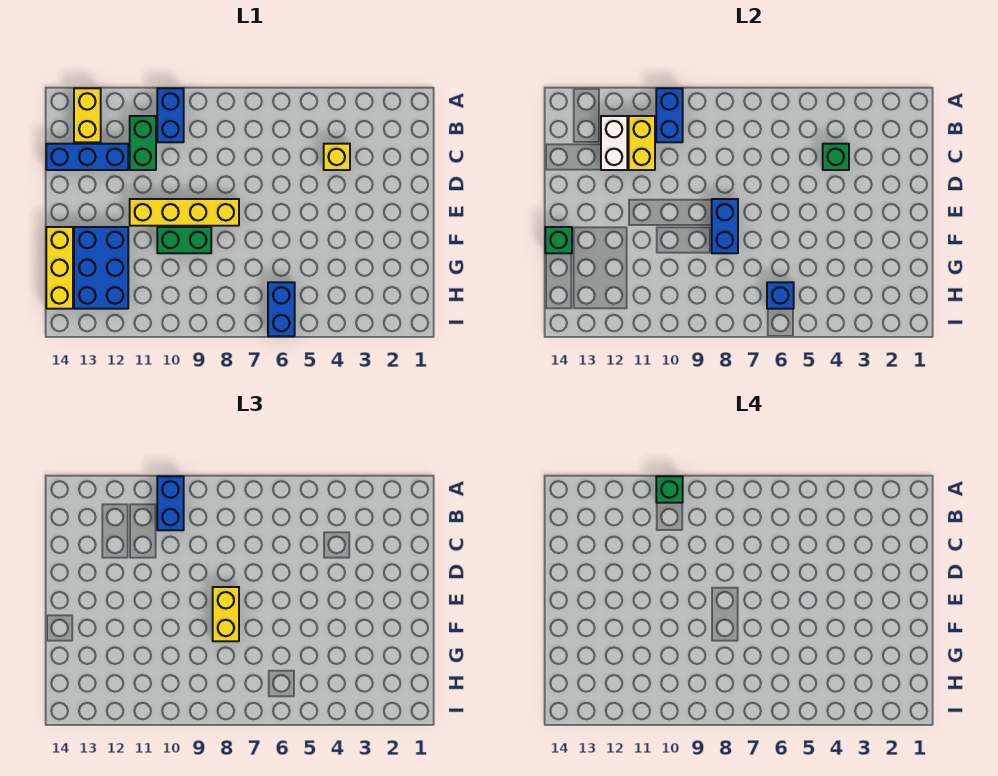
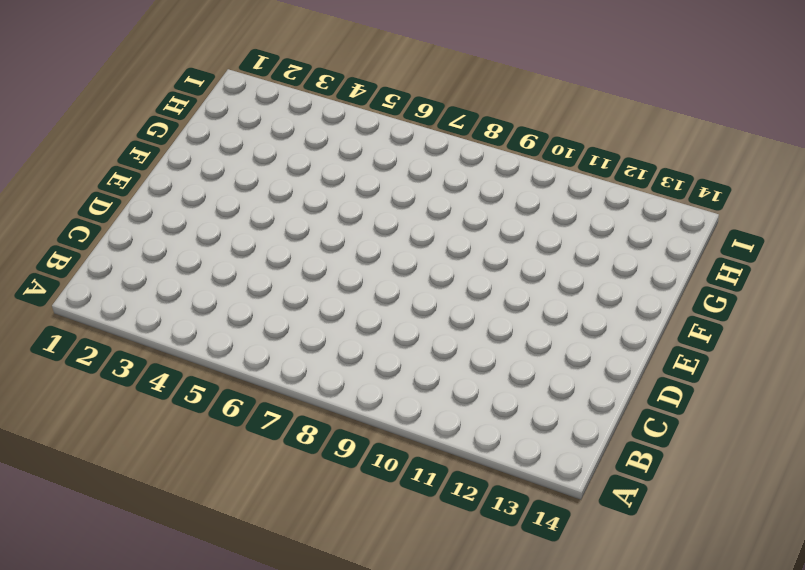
none -> blue brick A10:B10 level 1
none -> yellow brick A13:B13 level 1
none -> green brick B11:C11 level 1

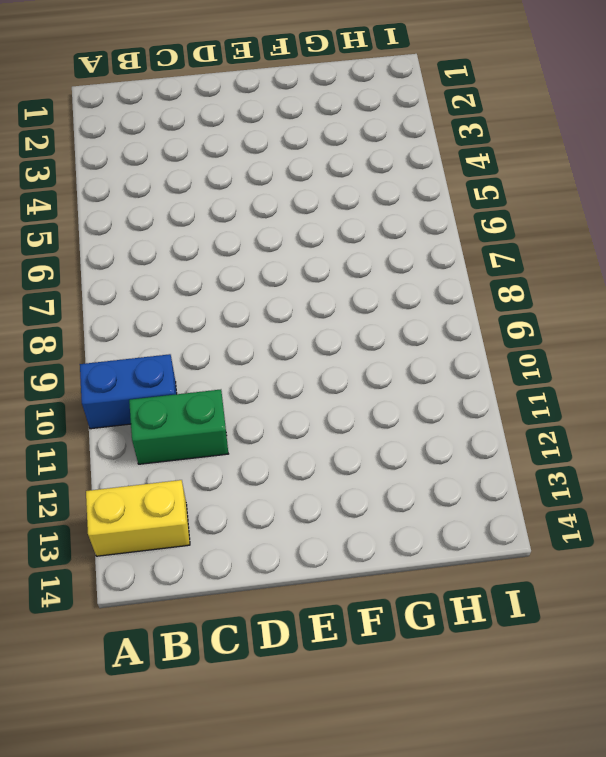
none -> yellow brick C4 level 1
none -> blue brick C12:C14 level 1
none -> yellow brick E8:E11 level 1

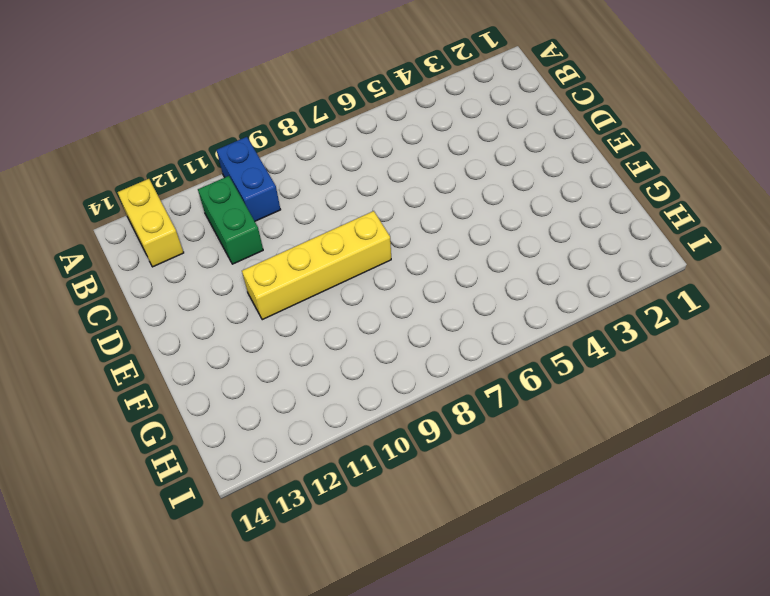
none -> yellow brick C4 level 1
none -> blue brick C12:C14 level 1
none -> green brick F9:F10 level 1

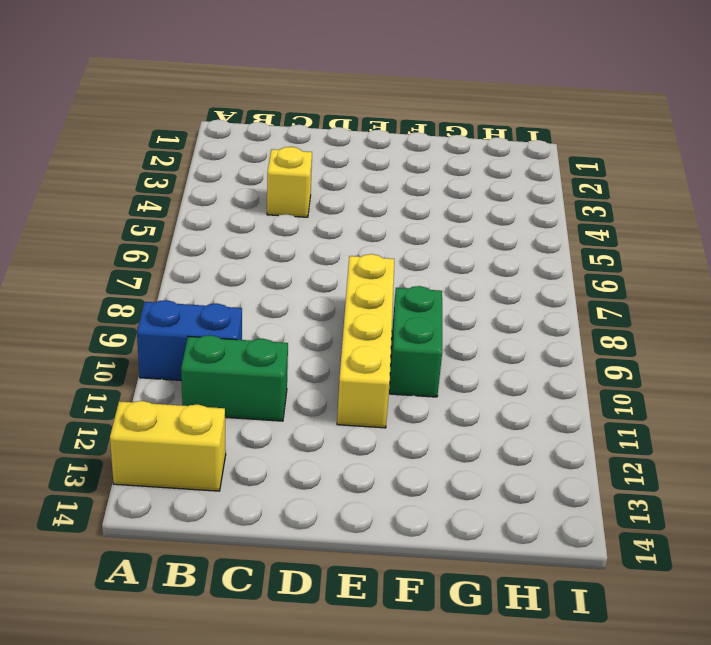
none -> blue brick C12:C14 level 1
none -> blue brick F12:H13 level 1
none -> yellow brick F14:H14 level 1

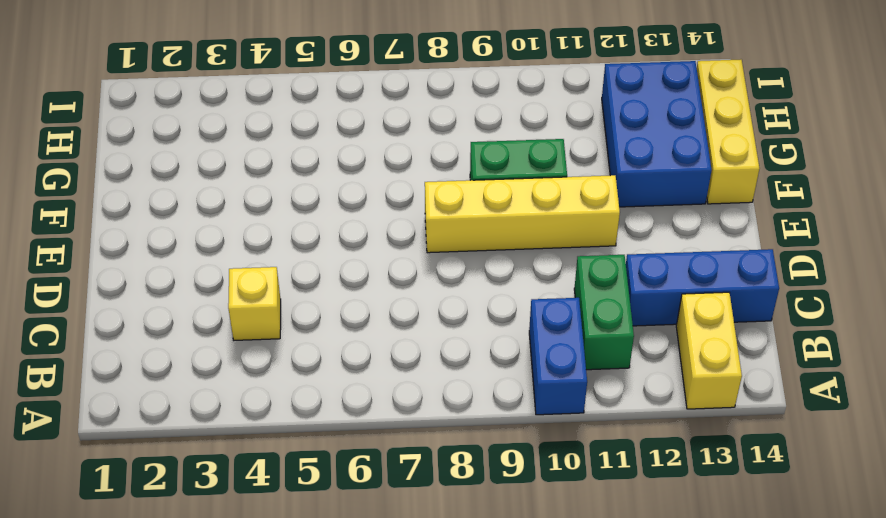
none -> blue brick H6:I6 level 1
none -> blue brick A10:B10 level 2
none -> yellow brick B11:C11 level 2

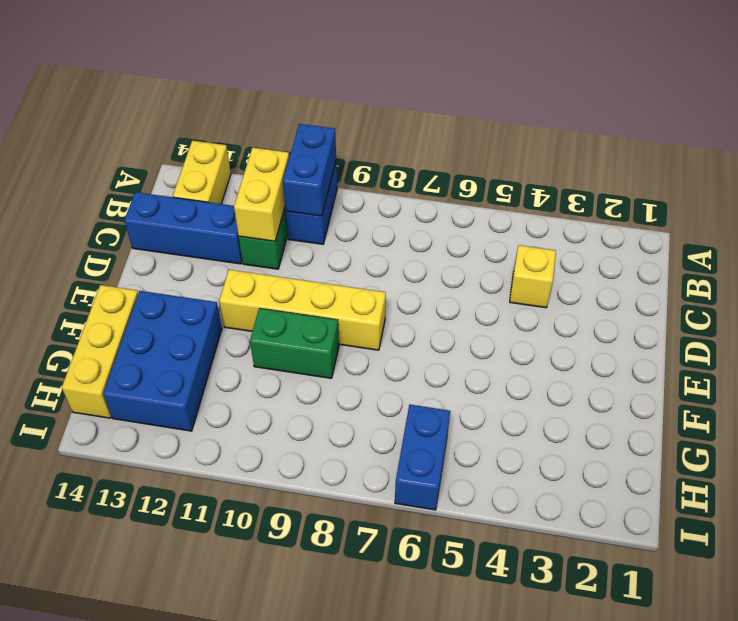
none -> white brick B12:C12 level 2
none -> green brick C4 level 2
none -> blue brick E8:F8 level 2

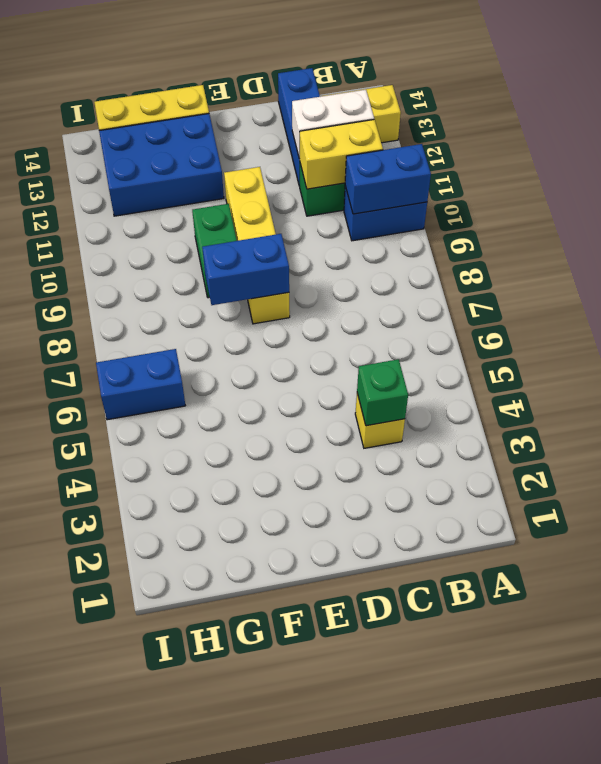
none -> green brick F14 level 2
none -> blue brick H6 level 2
none -> blue brick A10:B10 level 3

